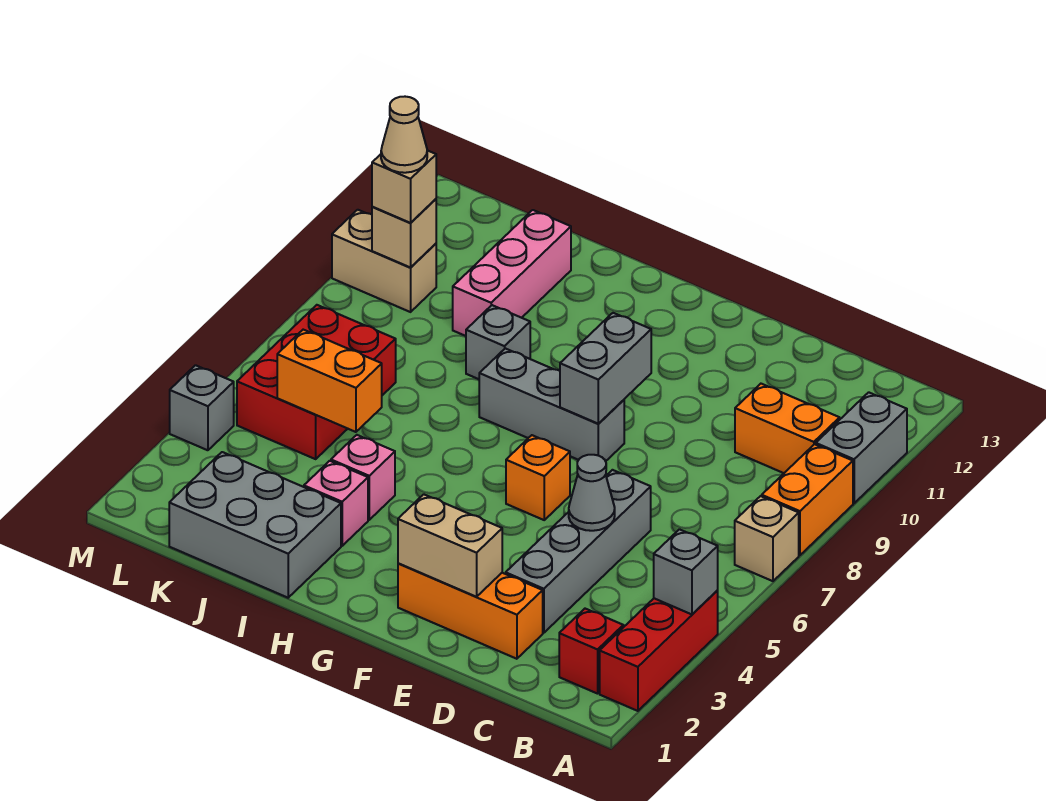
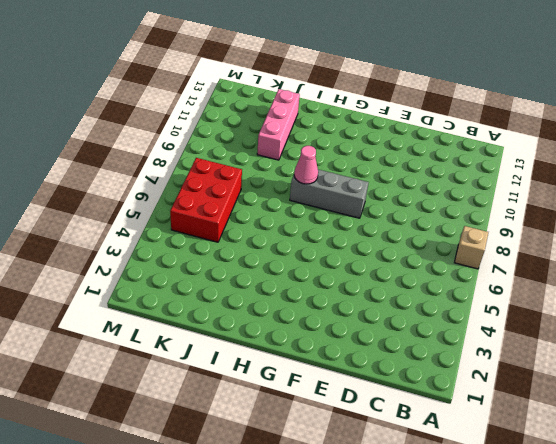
pink cone H8 level 2 -> none
none -> red brick A2:A4 level 1
none -> orange brick A8:A9 level 1
none -> grey brick A10:A11 level 1

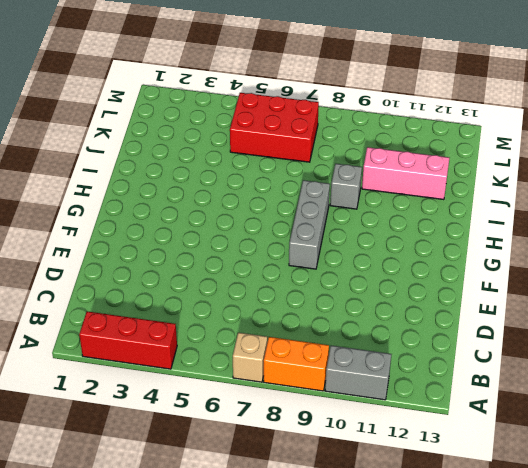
none -> red brick B2 level 1
none -> orange brick B10:C10 level 1
none -> orange brick D2:F2 level 1

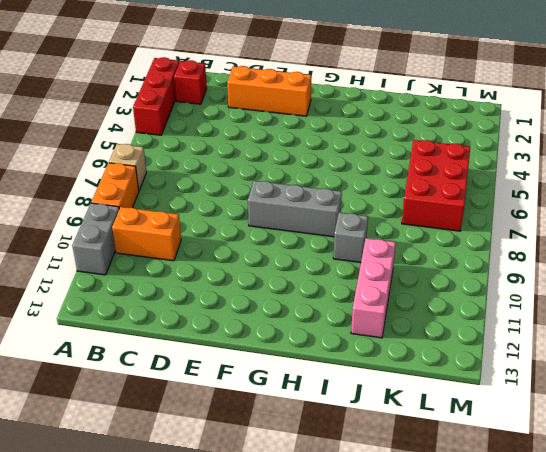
none -> grey brick D3:D6 level 1
none -> orange brick F6 level 1
none -> grey brick I1:K2 level 1

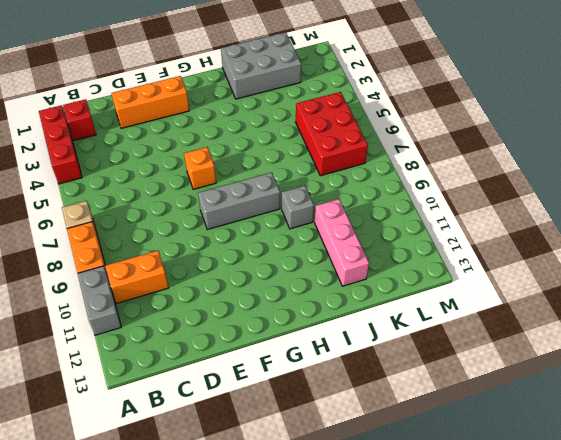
none -> grey brick D3:D6 level 1
none -> pink brick I3 level 1
none -> pink brick I4 level 1

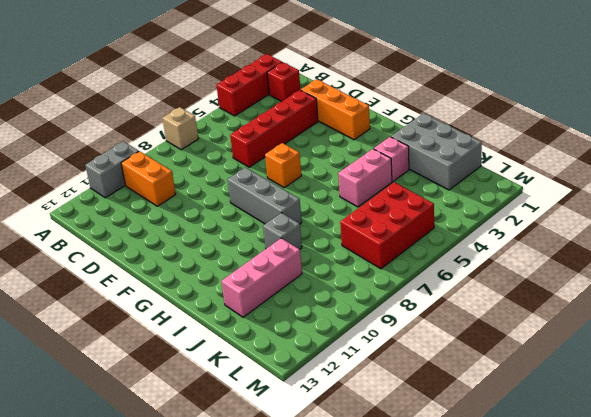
red brick D3:D6 level 1 -> grey brick D3:D6 level 1
pink brick I4:I5 level 1 -> pink brick I4 level 1
none -> orange brick A8:A9 level 1
none -> tan brick L10:M10 level 1
none -> grey brick M4 level 1

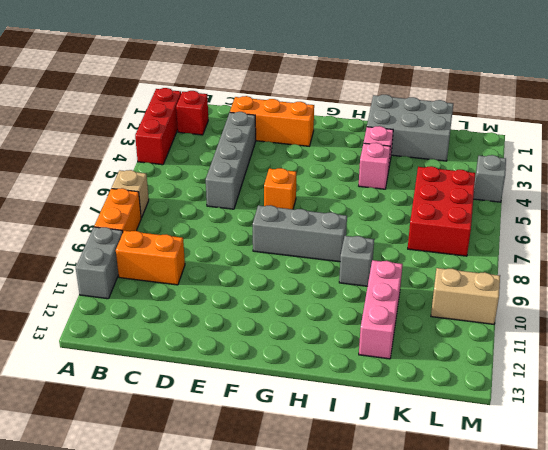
none -> grey brick A4 level 2
none -> grey cone D5 level 2
none -> tan brick E2:F2 level 2

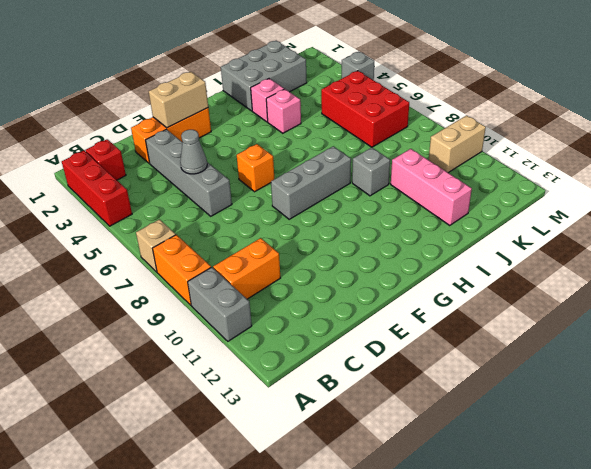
none -> grey brick A4 level 2
none -> grey brick F8:F9 level 2
none -> orange brick J5:K5 level 2

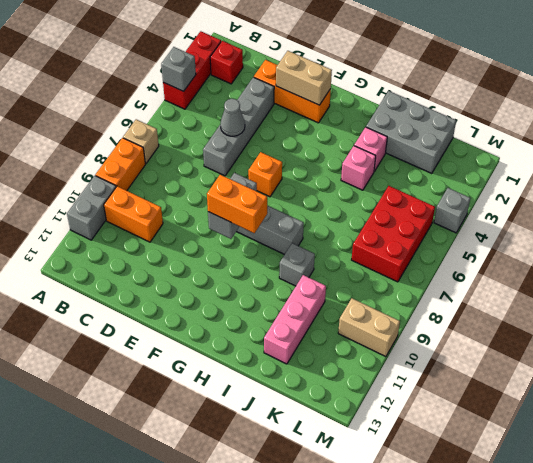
orange brick F9:G9 level 3 -> orange brick J5:K5 level 2
none -> tan brick L10 level 2
none -> tan brick L10 level 3
none -> tan cone L10 level 4

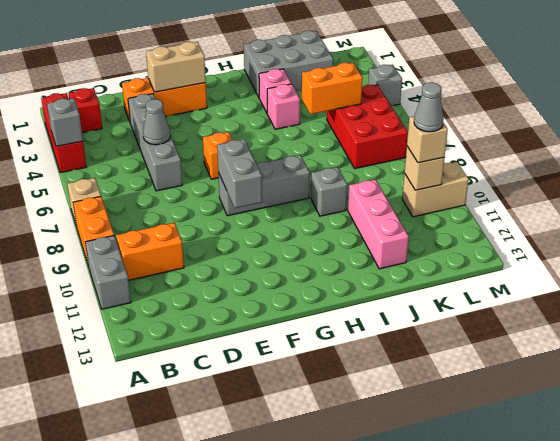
grey cone L10 level 4 -> tan cone L10 level 4

